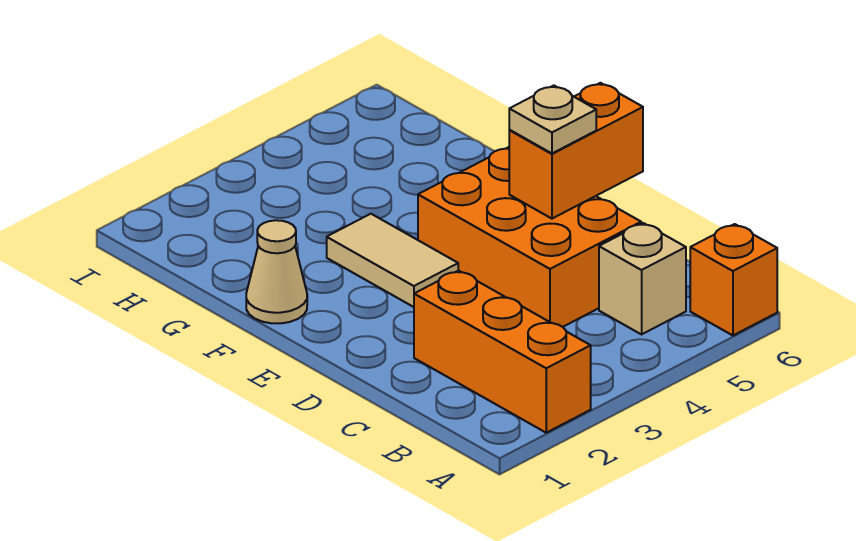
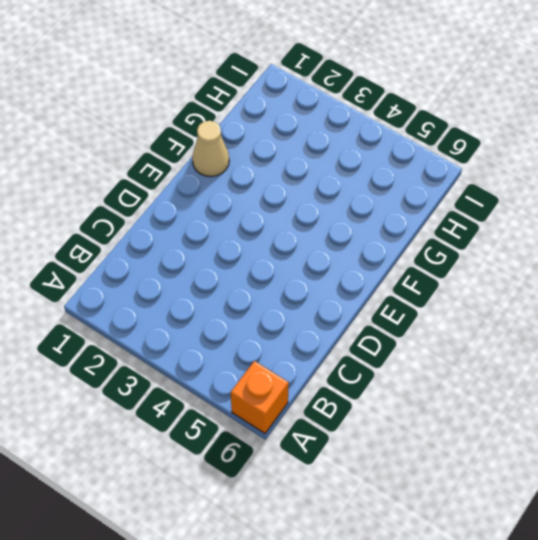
none -> orange brick A2:C2 level 1
none -> tan brick B5 level 1

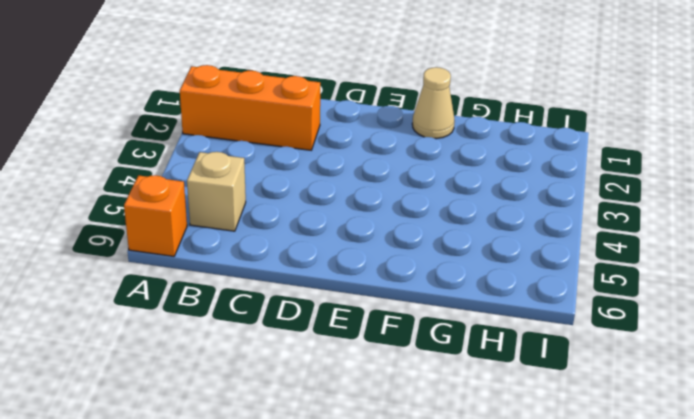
none -> orange brick C4:E5 level 1
none -> tan tile E3:F3 level 1

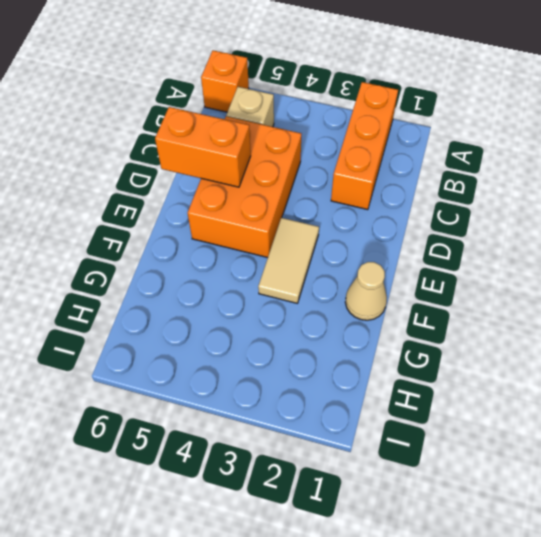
none -> tan plate D5 level 3

